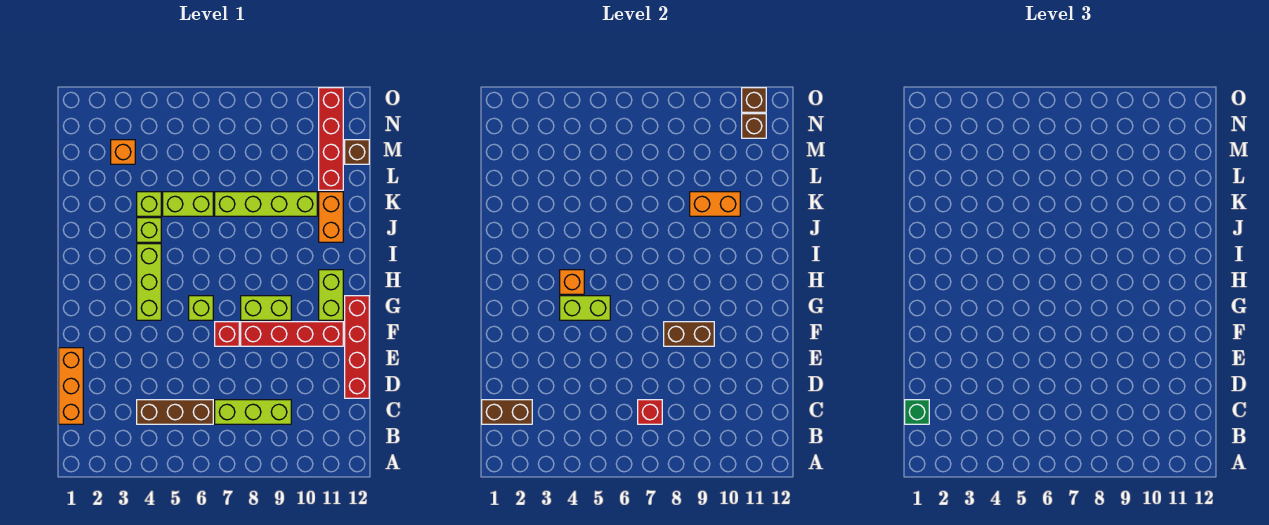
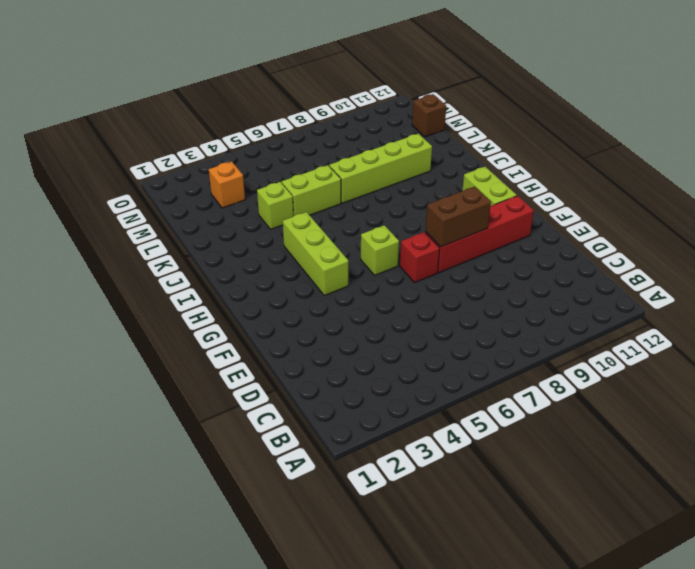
none -> orange brick C1:E1 level 1
none -> brown brick C4:C6 level 1
none -> lime brick C7:C9 level 1

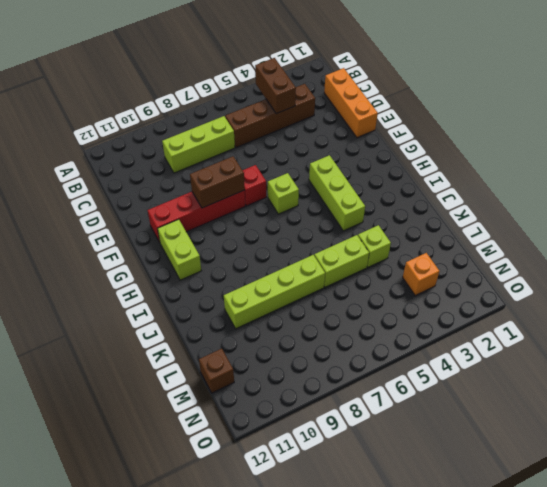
brown brick B4:C4 level 2 -> brown brick C1:C2 level 2
brown brick C3:C6 level 1 -> brown brick C4:C6 level 1
none -> red brick D12:G12 level 1
none -> lime brick G8:G9 level 1
none -> lime brick J4 level 1

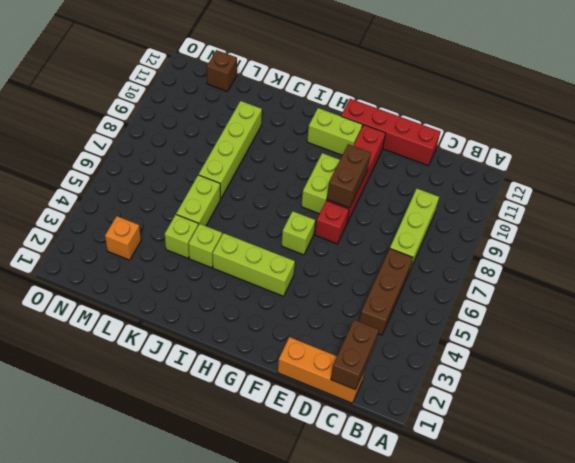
none -> orange brick J11:K11 level 1
none -> red brick L11:O11 level 1
none -> red brick C7 level 2

